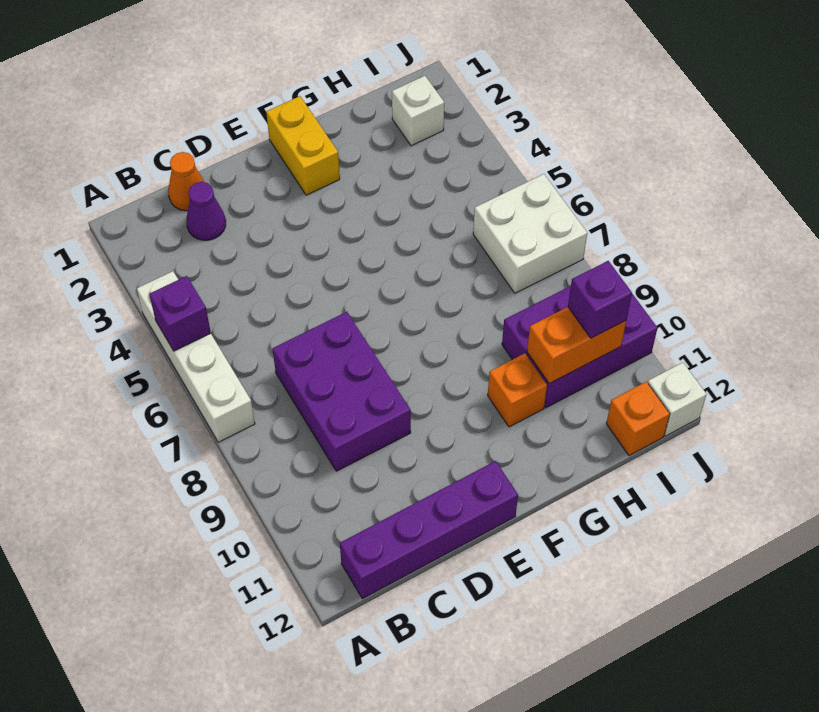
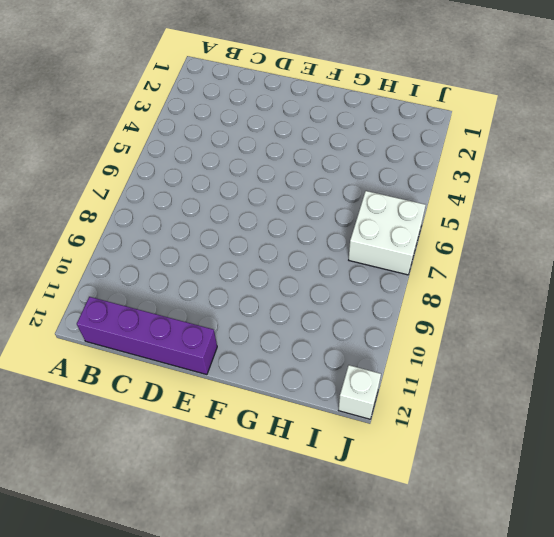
none -> white brick A4:A7 level 1
none -> orange cone C1 level 1
none -> purple cone C2 level 1

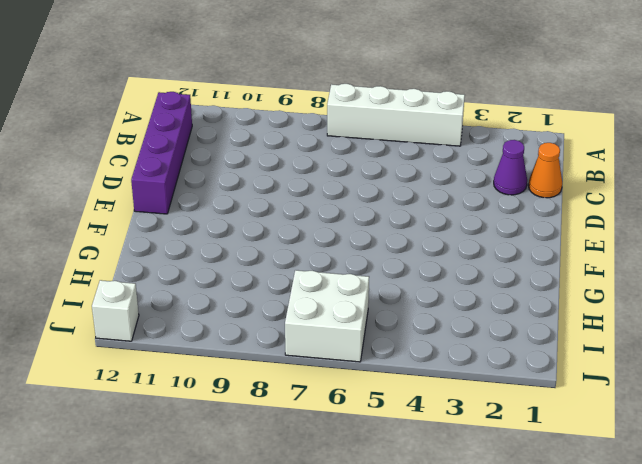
none -> purple brick C7:D9 level 1
none -> yellow brick F1:F2 level 1
none -> orange brick G10 level 1

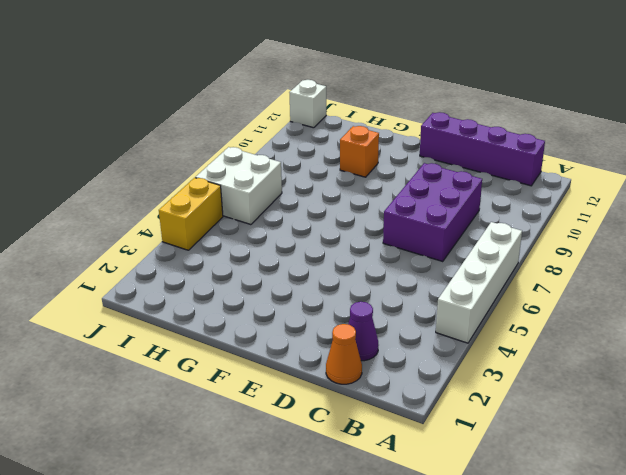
yellow brick J4:J5 level 1 -> yellow brick F1:F2 level 1
none -> purple brick H9:J10 level 1
none -> white brick I2 level 1
none -> orange brick I12 level 1

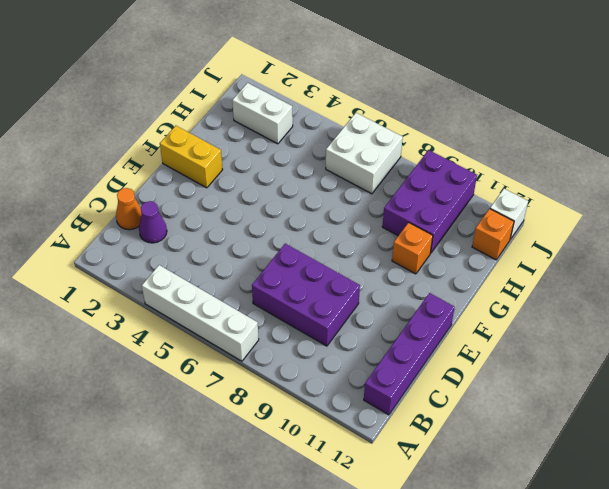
white brick I2:I3 level 1 -> white brick I2 level 1
none -> purple brick A5 level 2
none -> orange brick H10:I10 level 2
none -> purple brick I10 level 3

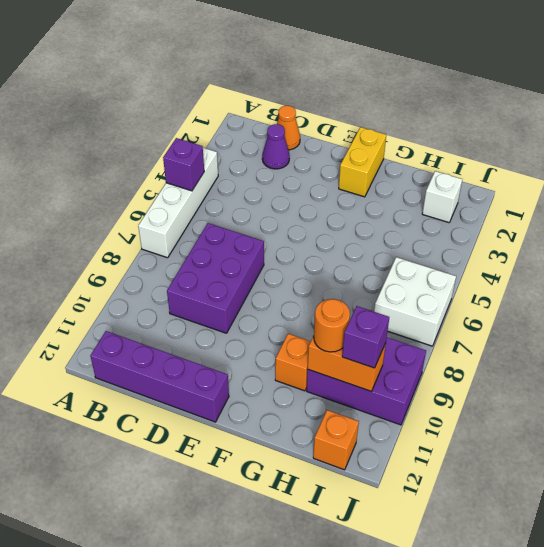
orange round brick H10 level 3 -> none
none -> white brick J12 level 1

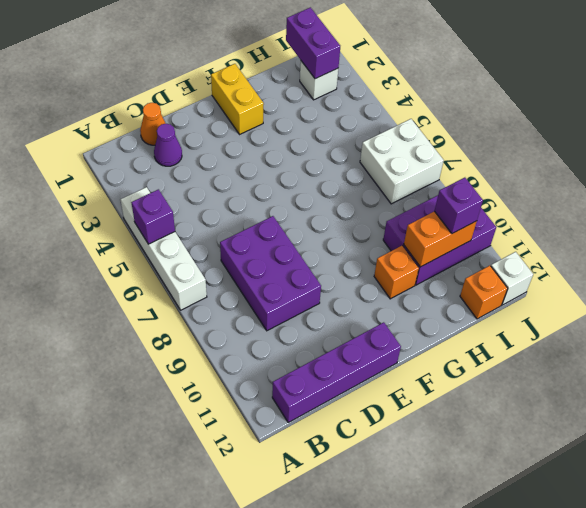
purple brick I1:I2 level 2 -> none

